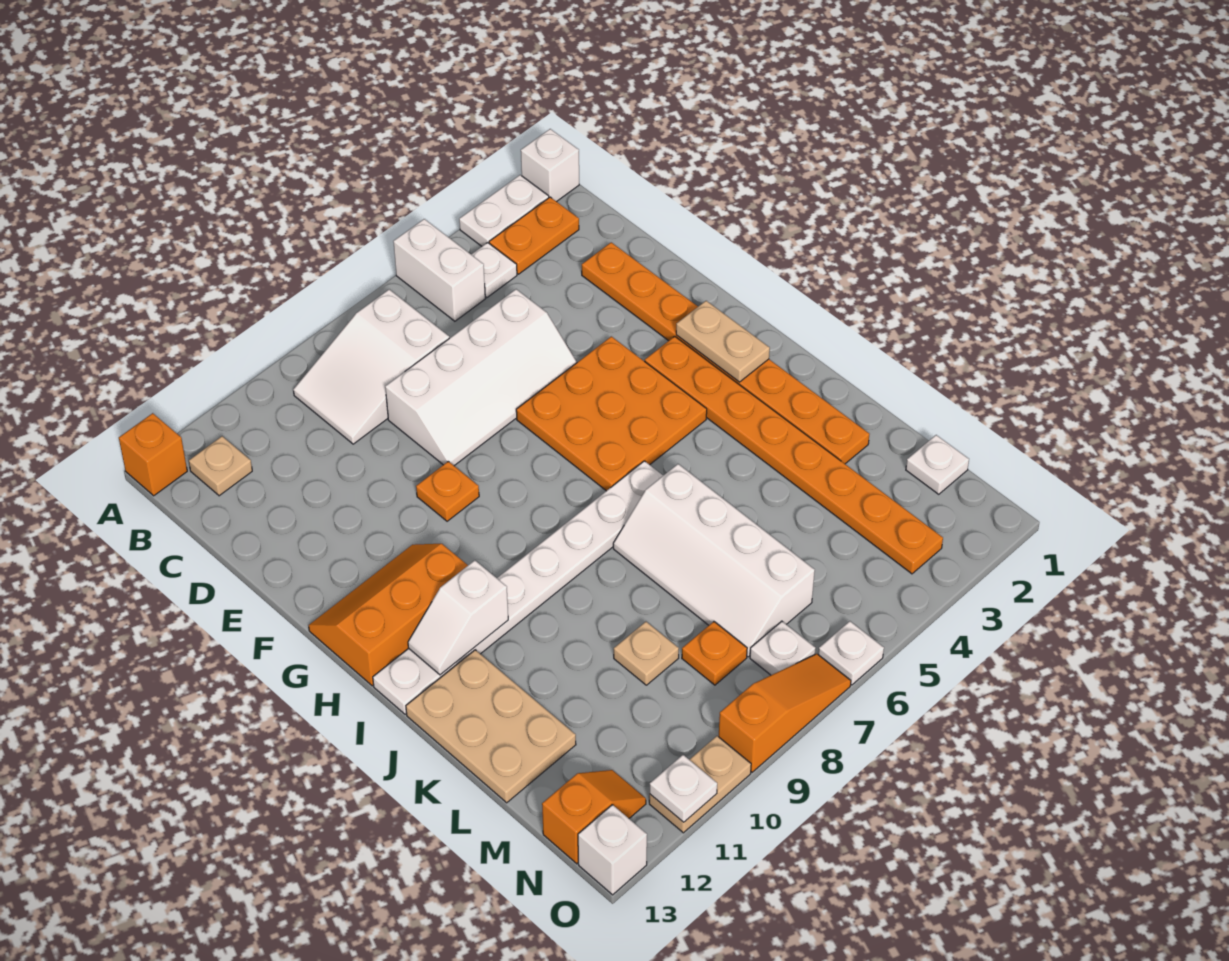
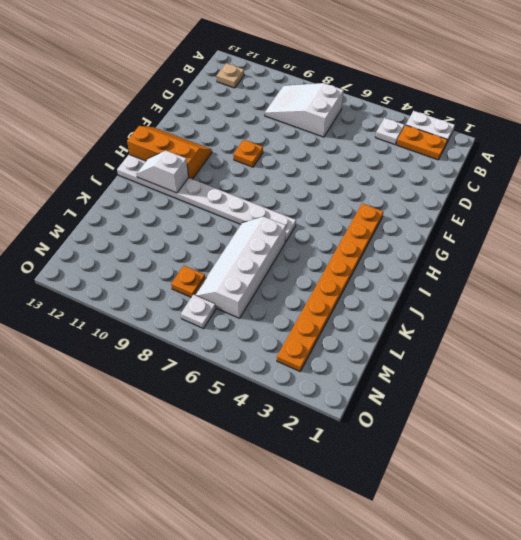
none -> white brick A1 level 1
none -> white brick A5:B5 level 1
none -> orange brick A13 level 1

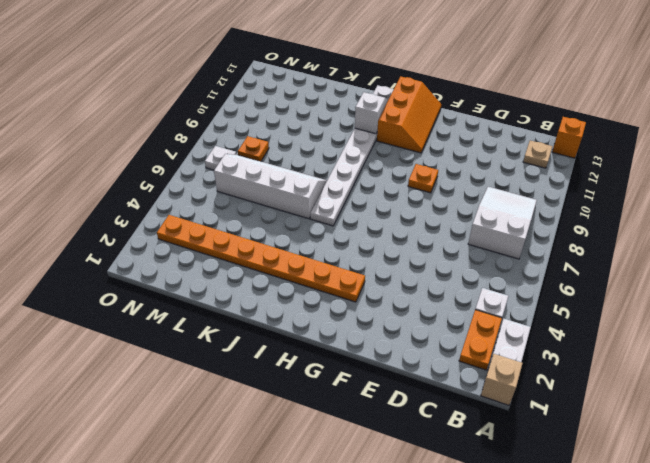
tan brick A1 level 1 -> white brick A1 level 1
none -> white brick A5:B5 level 1
none -> orange plate D2:K2 level 1
none -> white slope D5:E8 level 1 top D

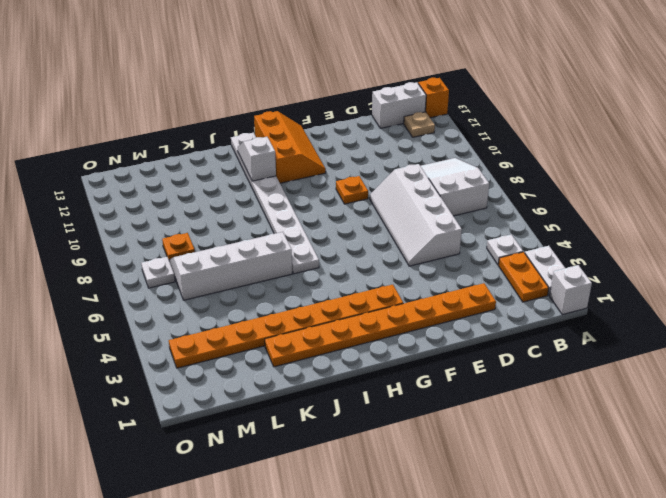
white brick B13:C13 level 1 -> white brick A5:B5 level 1
none -> orange plate F4:H6 level 1
none -> tan plate J12:L13 level 1
none -> tan plate L9 level 1

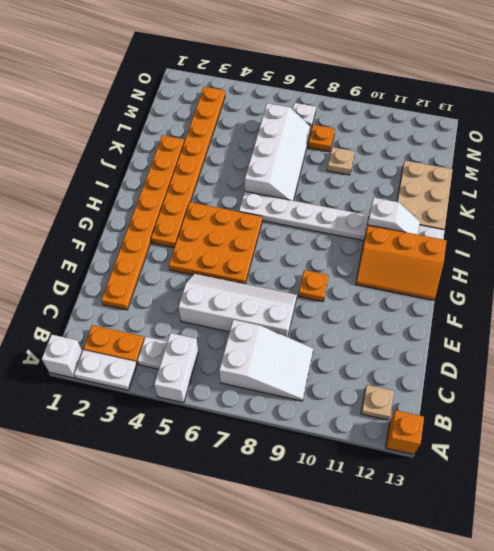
none -> white plate M1 level 1
none -> orange slope N12:N13 level 1 top 13
none -> white plate O6 level 1

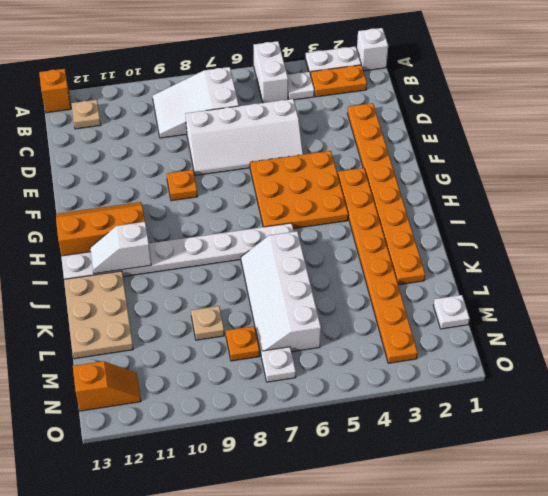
none -> white plate O6 level 1
none -> orange slope O7:O9 level 1 top 9
none -> tan plate O10:O11 level 1

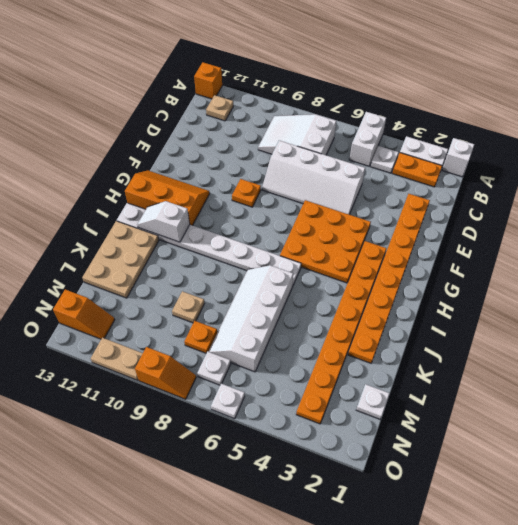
orange slope O8:O9 level 1 top 9 -> orange slope O7:O9 level 1 top 9
none -> white brick O13 level 1
none -> tan plate G2:H2 level 2
none -> white plate O11 level 2

